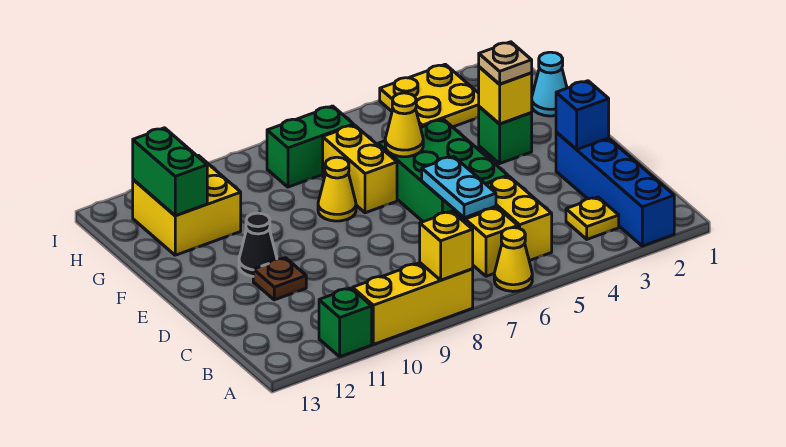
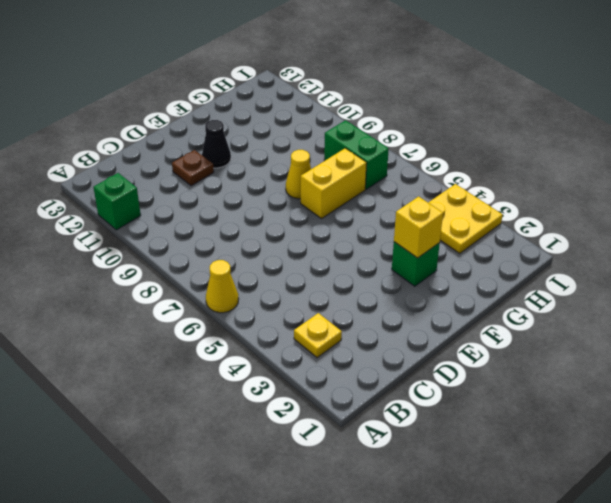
none -> blue brick A2:D2 level 1
none -> yellow brick A8:A10 level 1
none -> yellow brick B5:C5 level 1

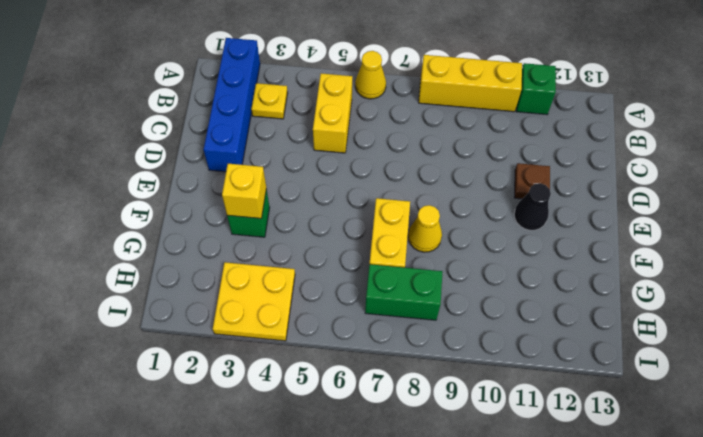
none -> yellow brick B6 level 1
none -> green brick D5:F6 level 1
none -> cyan cone G1 level 1

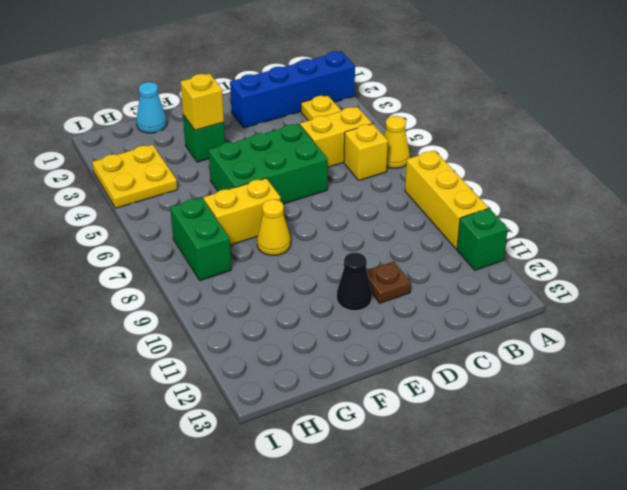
none -> yellow brick G11:H12 level 1
none -> yellow brick A8 level 2
none -> cyan plate C6:D6 level 2

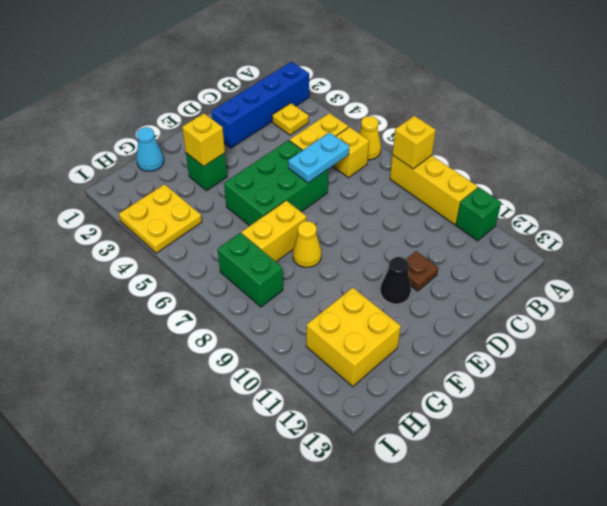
none -> blue brick D2 level 2
none -> yellow cone F6 level 2
none -> green brick G12:H12 level 2

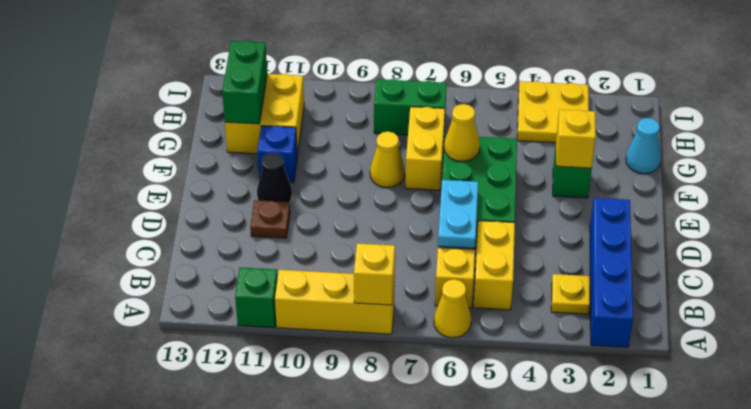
blue brick F11 level 1 -> blue brick D2 level 2
none -> tan plate F3 level 3

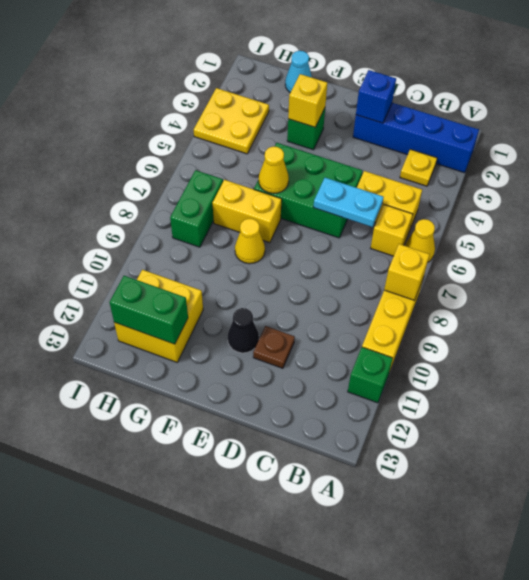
none -> tan plate F3 level 3

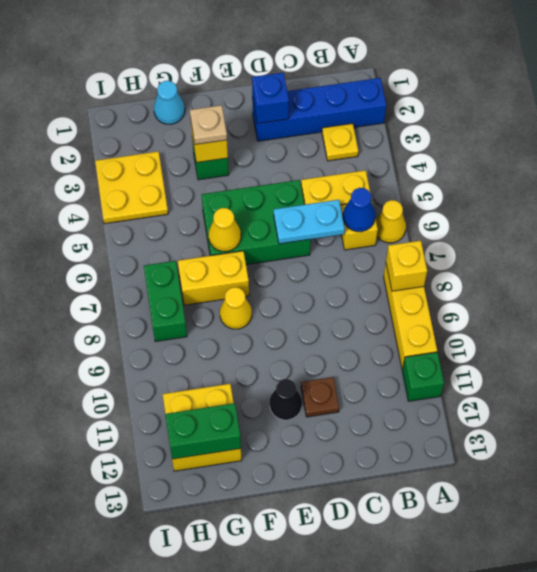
blue cone B6 level 2 -> none

